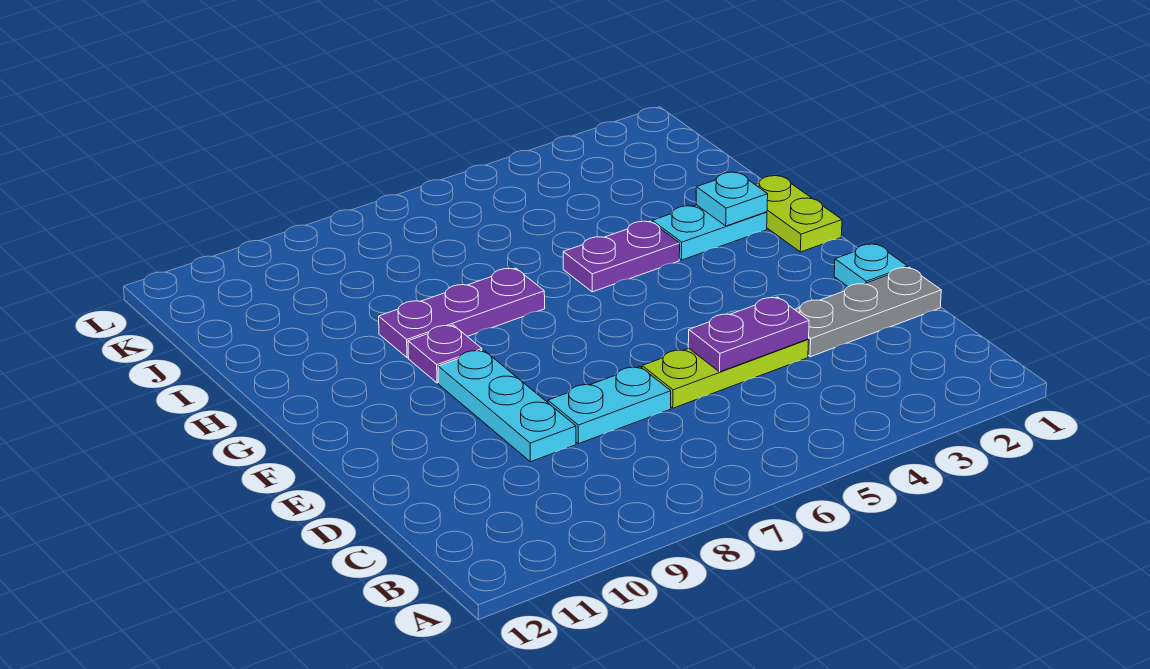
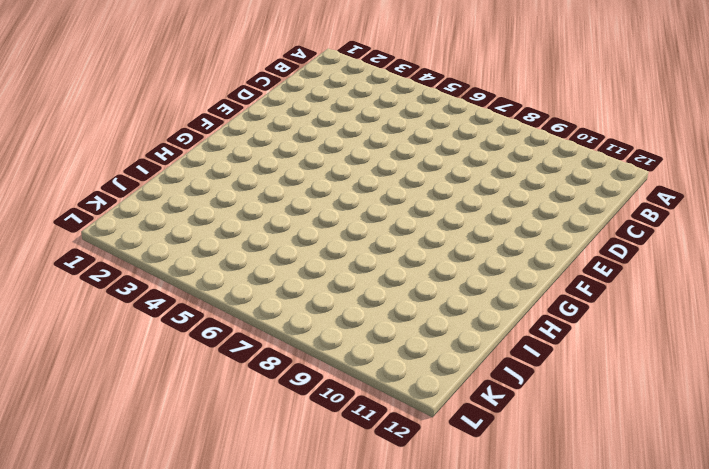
none -> grey plate D1:D3 level 1
none -> lime plate D4:D6 level 1
none -> cyan plate D7:D8 level 1

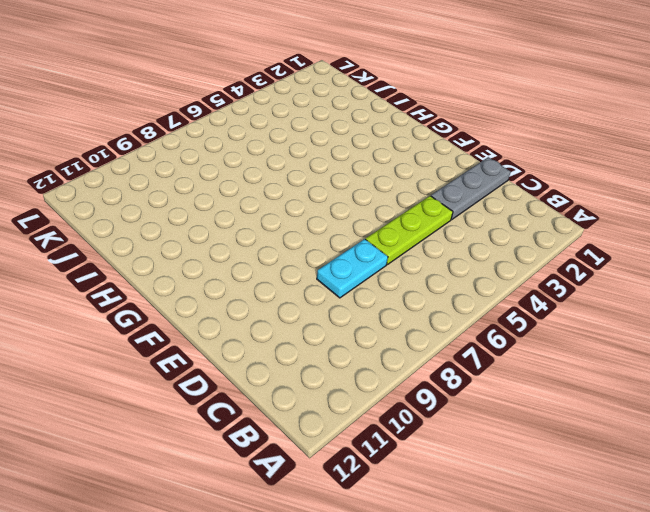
none -> cyan plate D9:F9 level 1
none -> cyan plate E1 level 1
none -> lime plate G1:H1 level 1

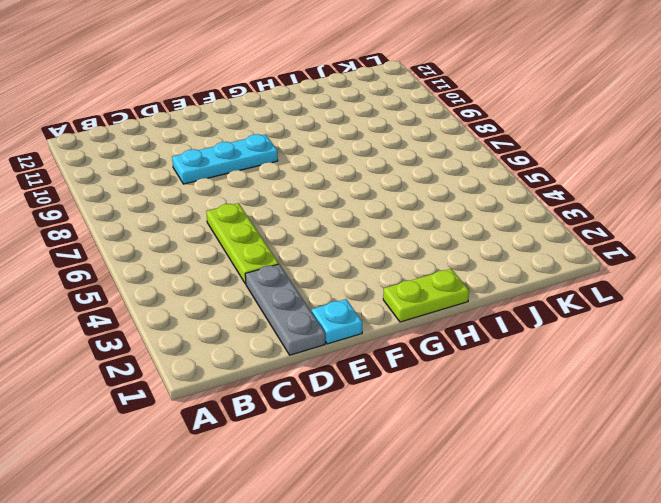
none -> cyan plate D7:D8 level 1
none -> purple plate G9 level 1
none -> cyan plate H2:H3 level 1

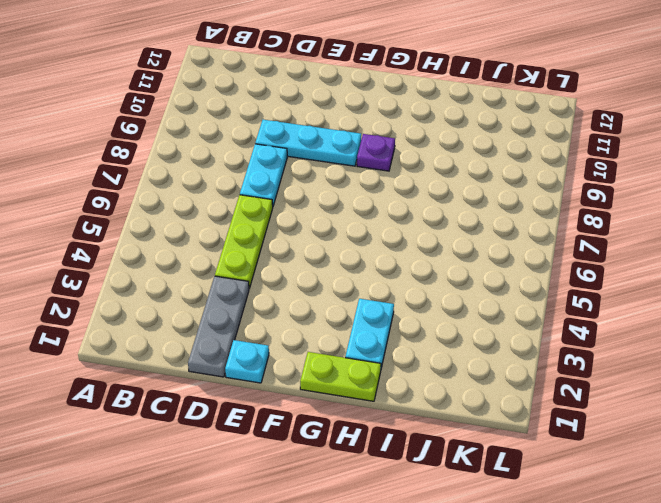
none -> purple plate H4:H5 level 1
none -> purple plate H7:H9 level 1
none -> purple plate D4:D5 level 2

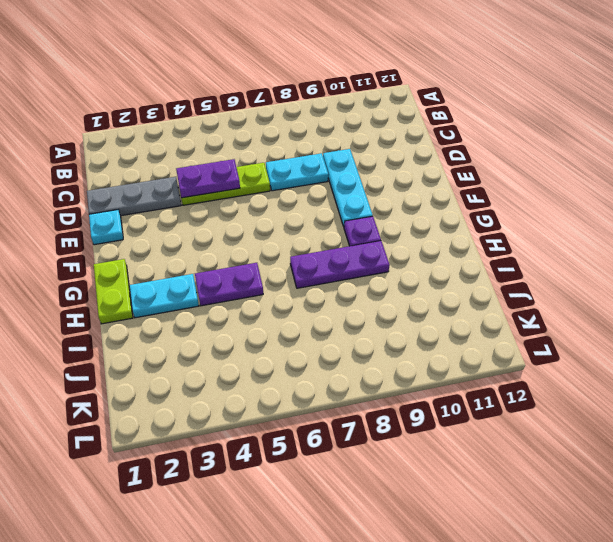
none -> cyan plate H2 level 2

